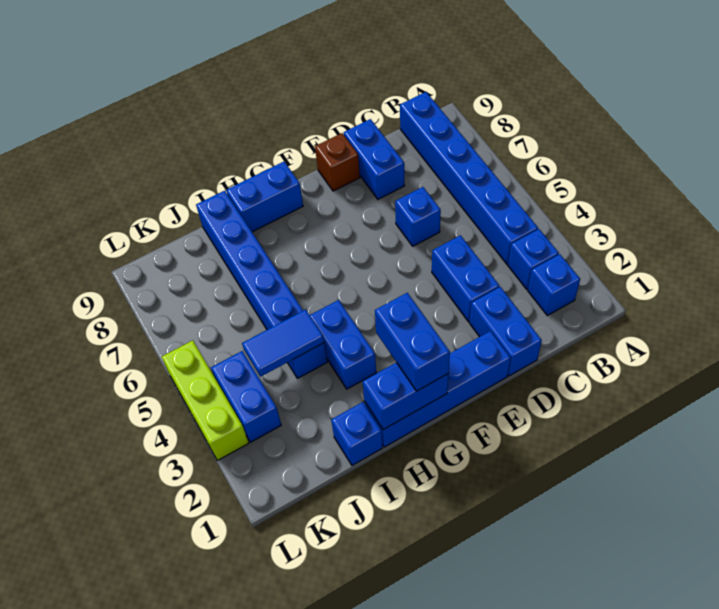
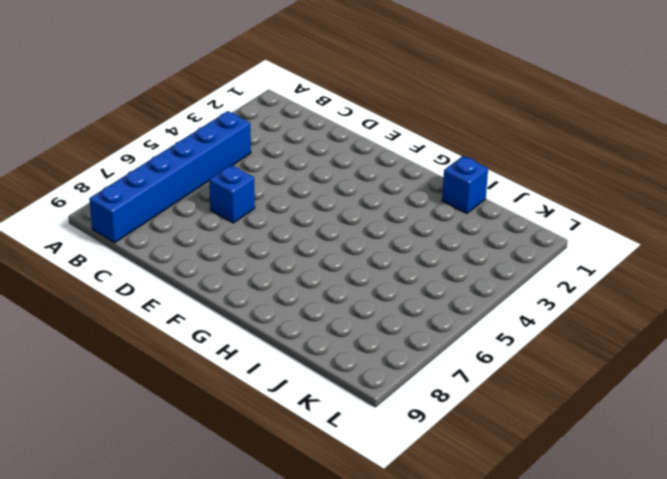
none -> blue brick B2 level 1
none -> blue brick B3 level 1
none -> blue brick D1:D2 level 1

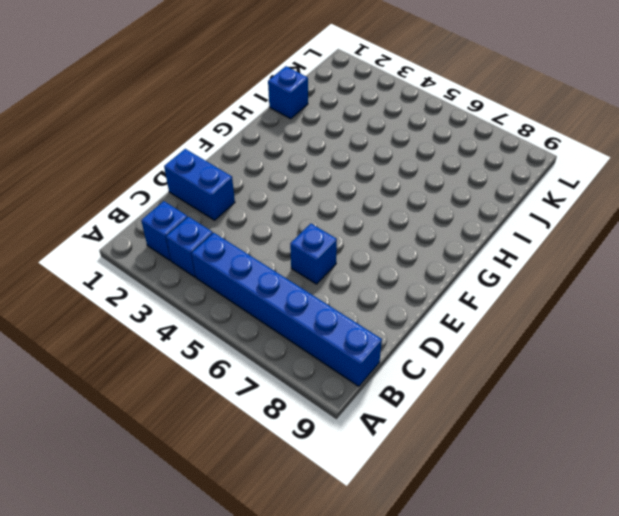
none -> blue brick D3:D4 level 1
none -> blue brick D8:D9 level 1
none -> blue brick E1:H1 level 1

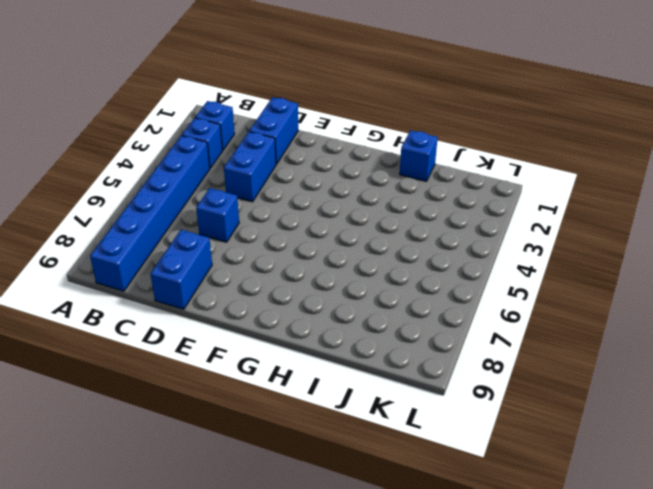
none -> blue brick E1:H1 level 1
none -> brown brick E9 level 1
none -> blue brick G9:H9 level 1

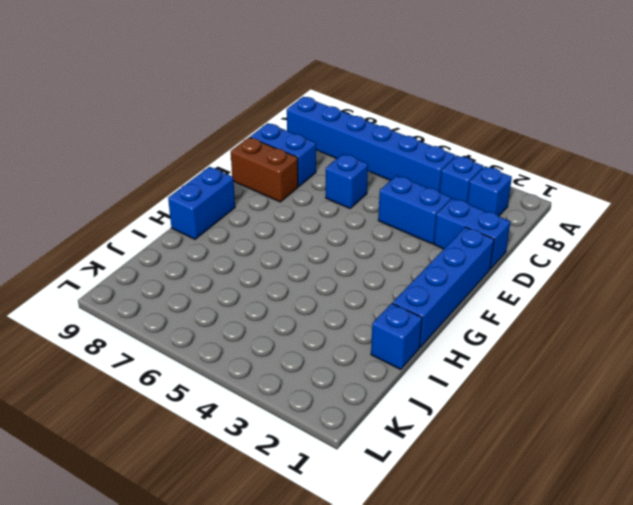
brown brick E8:E9 level 1 -> brown brick E9 level 1
none -> blue brick H3:H4 level 1
none -> blue brick I4:I9 level 1
none -> blue brick K3:K4 level 1

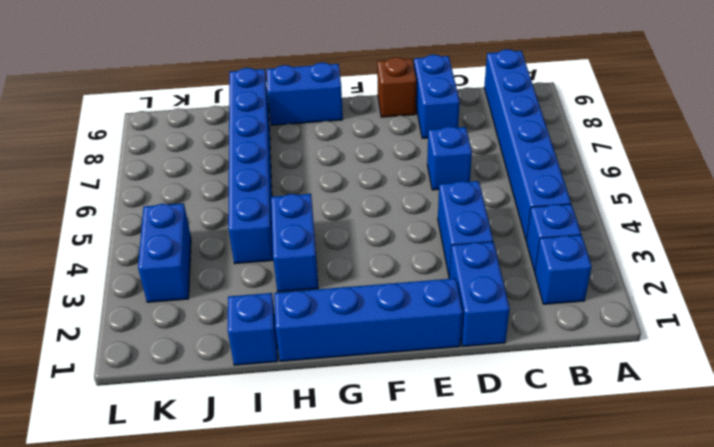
none -> lime brick L3:L5 level 1
none -> blue brick G1:H1 level 2
none -> blue tile I4:J4 level 2

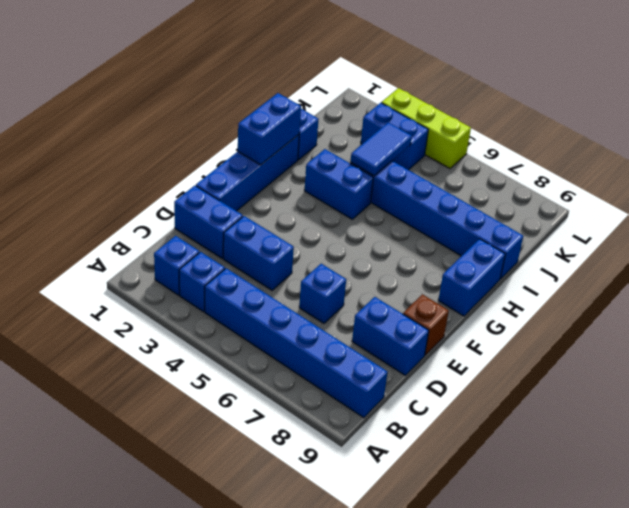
none -> blue brick G1:G2 level 3

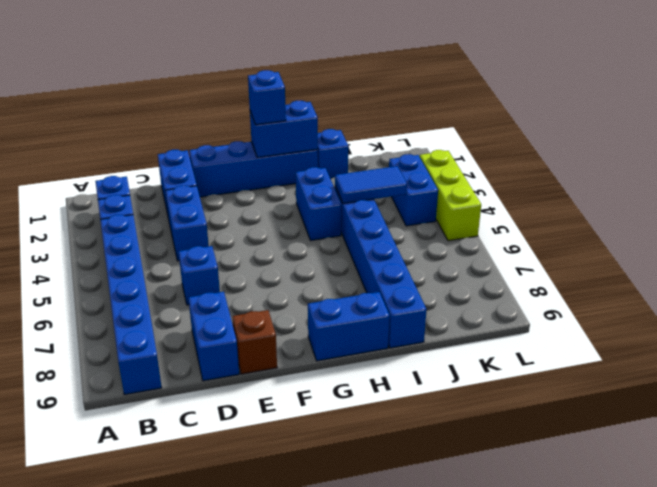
blue brick G1 level 3 -> blue brick G1:G2 level 3

